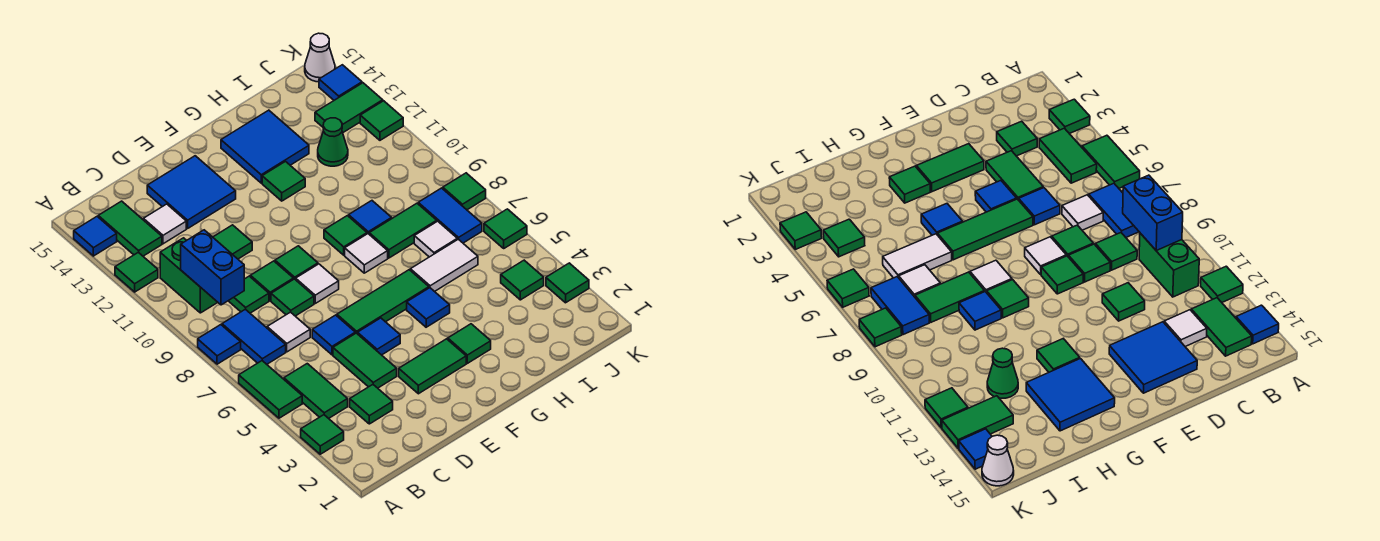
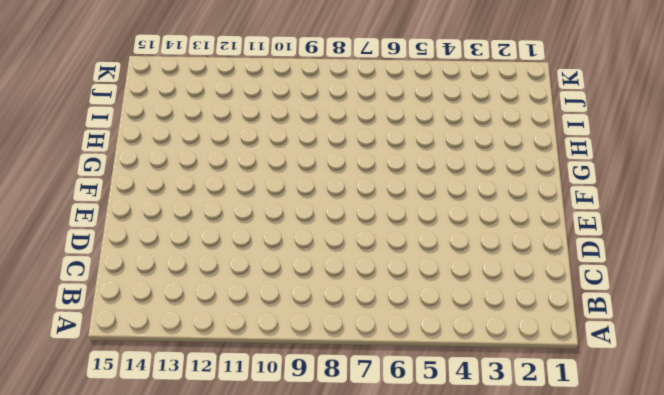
none -> green tile A3 level 1
none -> green tile A5:A6 level 1
none -> blue tile A8 level 1
none -> green tile A12 level 1

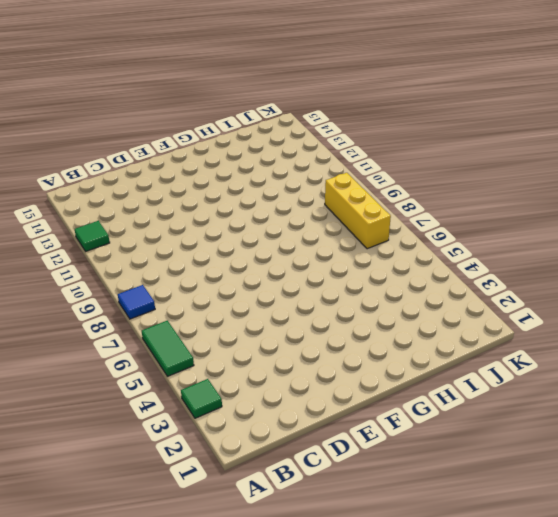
yellow brick J7:J9 level 1 -> blue tile J7:J8 level 1
none -> blue tile A14 level 1
none -> green tile B4:B5 level 1
none -> blue tile B7:B8 level 1
none -> green brick B10:B11 level 1

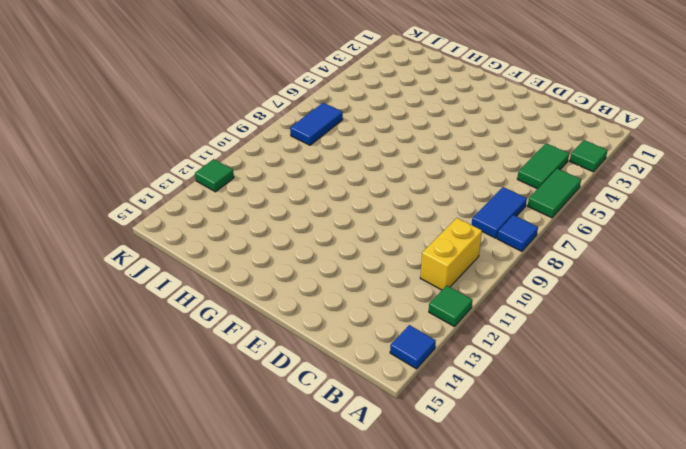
yellow brick B10:B11 level 1 -> green brick B10:B11 level 1
none -> green tile B13:B14 level 1
none -> green tile C3 level 1
none -> white tile C7 level 1
none -> green tile C9 level 1

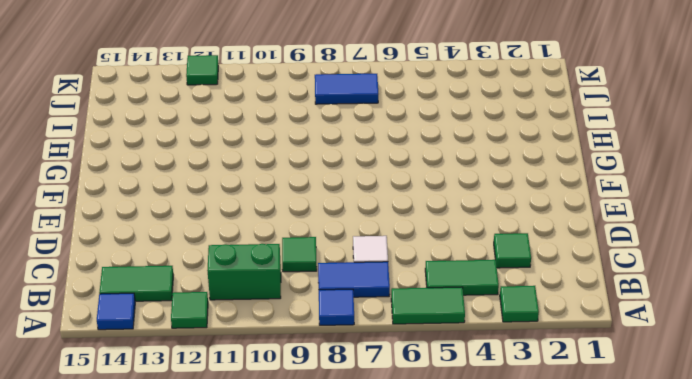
none -> white tile C13 level 1
none -> green tile D4:D5 level 1
none -> blue tile D6 level 1
none -> green tile D8 level 1

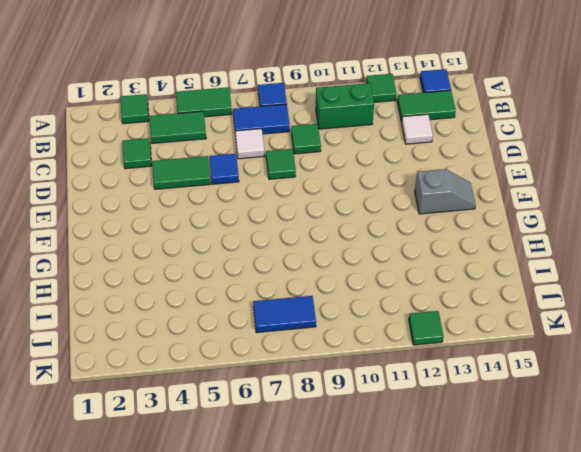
grey slope F13:F14 level 1 top 13 -> none
none -> green tile D9 level 1
none -> green tile D11 level 1
none -> blue tile D13:E14 level 1
none -> green tile E3:F3 level 1

